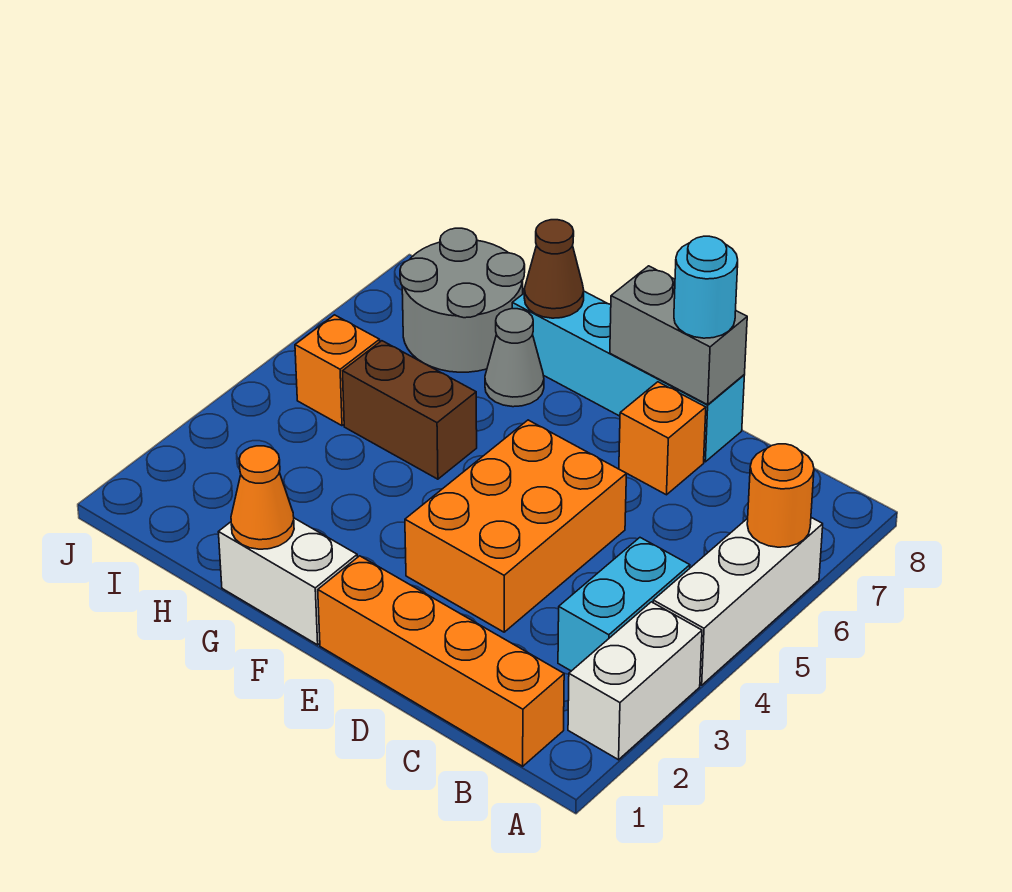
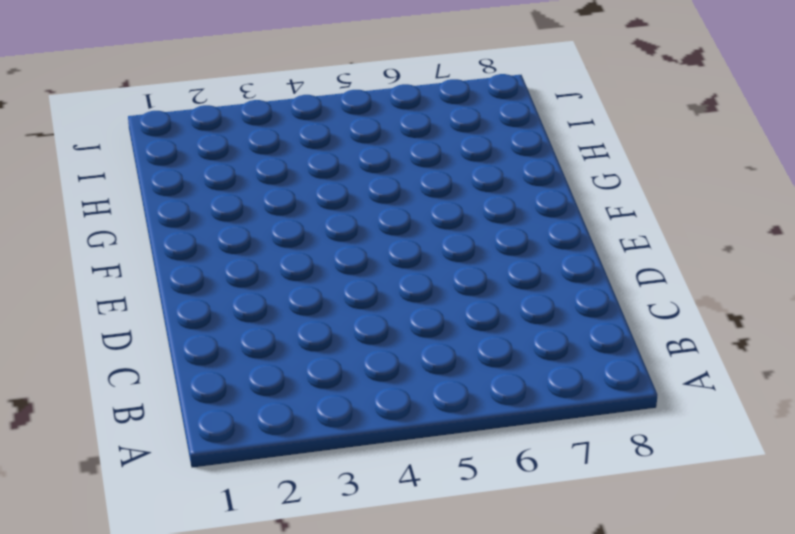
none -> white brick A2:A3 level 1
none -> white brick A4:A6 level 1
none -> orange brick B1:E1 level 1

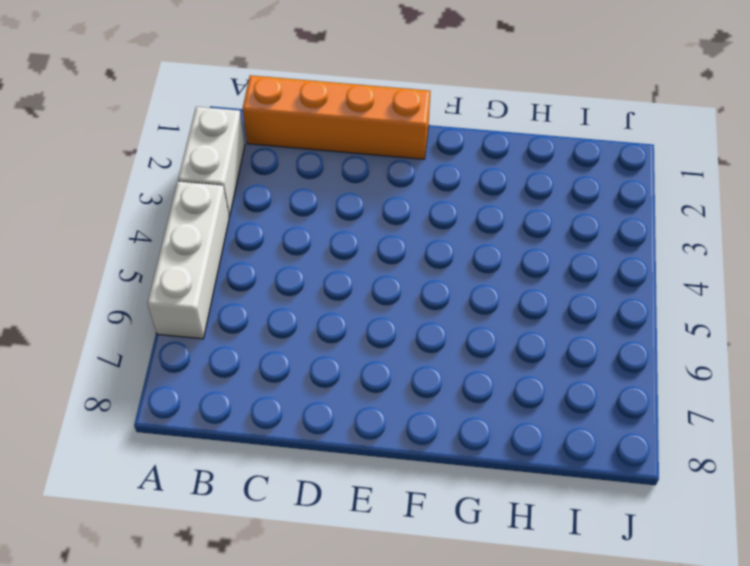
none -> cyan brick B3:B4 level 1
none -> orange brick D3:E5 level 1
none -> orange brick D7 level 1

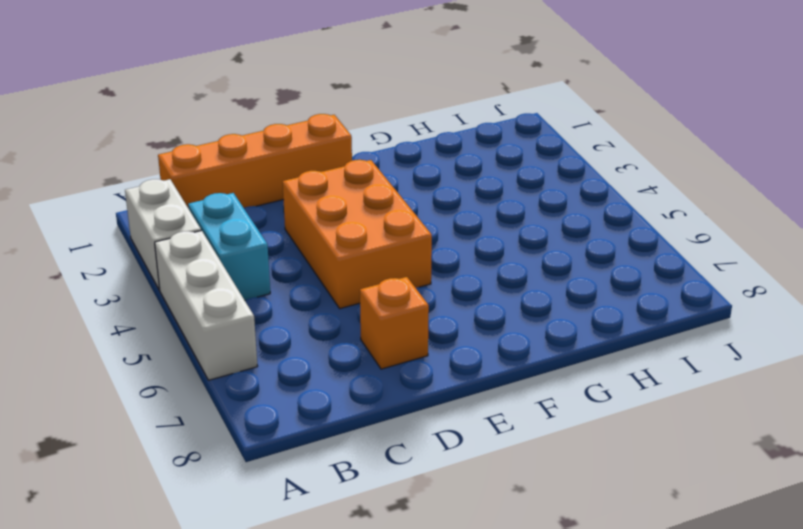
none -> cyan brick D8:G8 level 1
none -> white brick F1:G1 level 1
none -> brown brick G5:H5 level 1

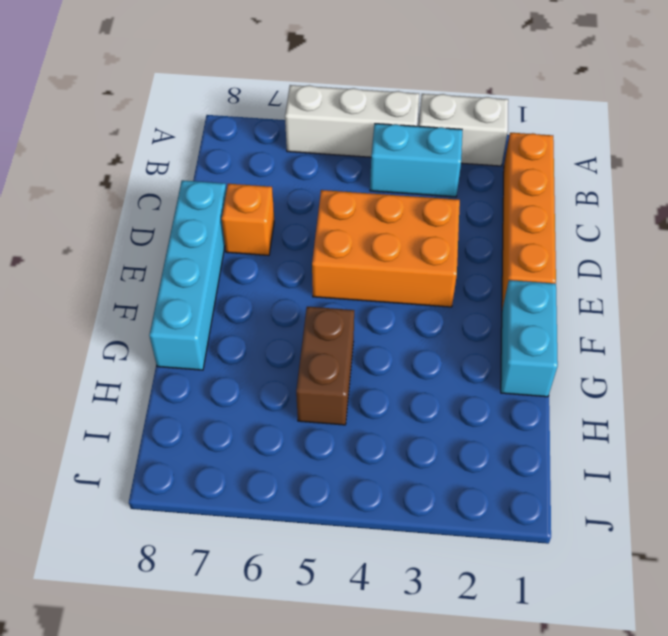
cyan brick F1:G1 level 1 -> white brick F1:G1 level 1
none -> grey cone G7 level 1
none -> grey round brick H7:I8 level 1
none -> orange brick I5 level 1

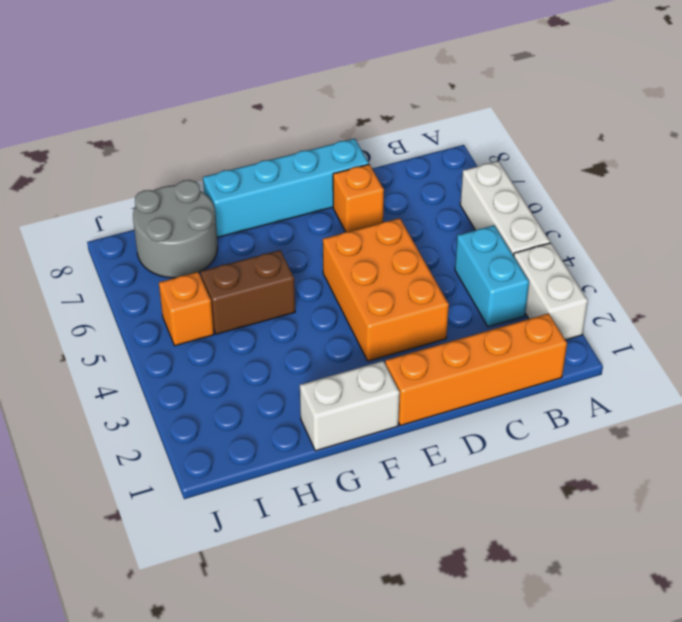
none -> grey cone G7 level 1
none -> orange round brick A6 level 2
none -> grey brick D8:E8 level 2

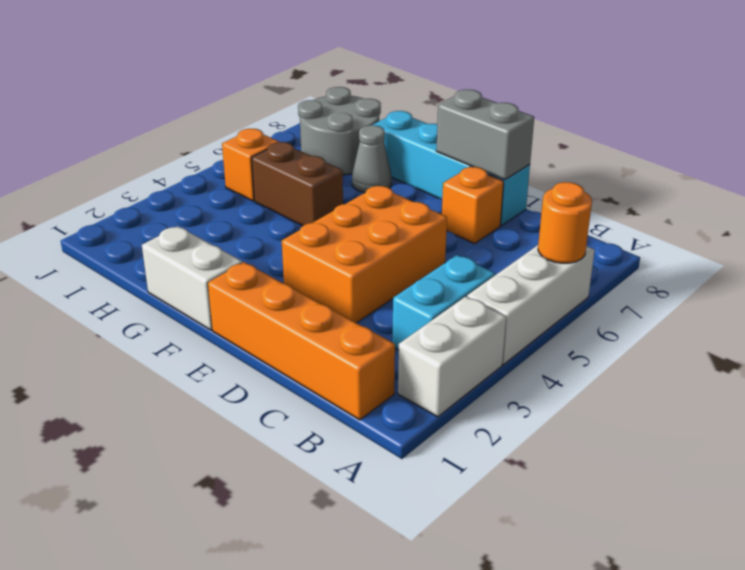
none -> orange cone G1 level 2
none -> brown cone G8 level 2
none -> cyan round brick D8 level 3

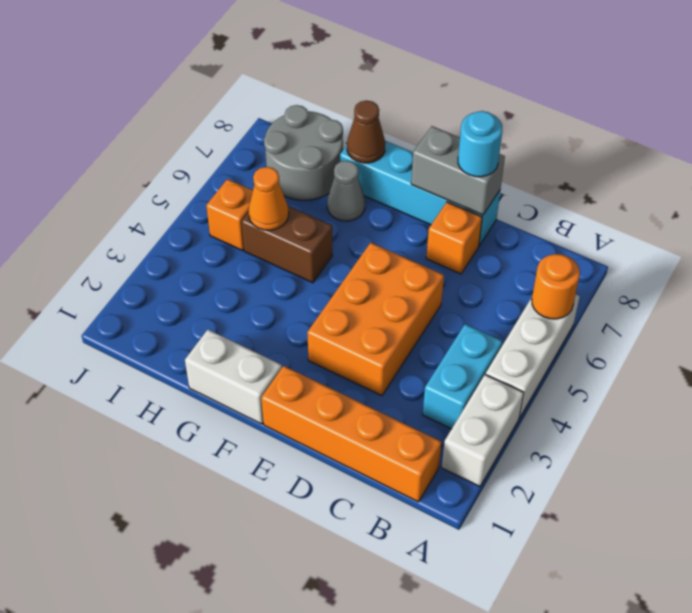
orange cone H5 level 2 -> orange cone G1 level 2

